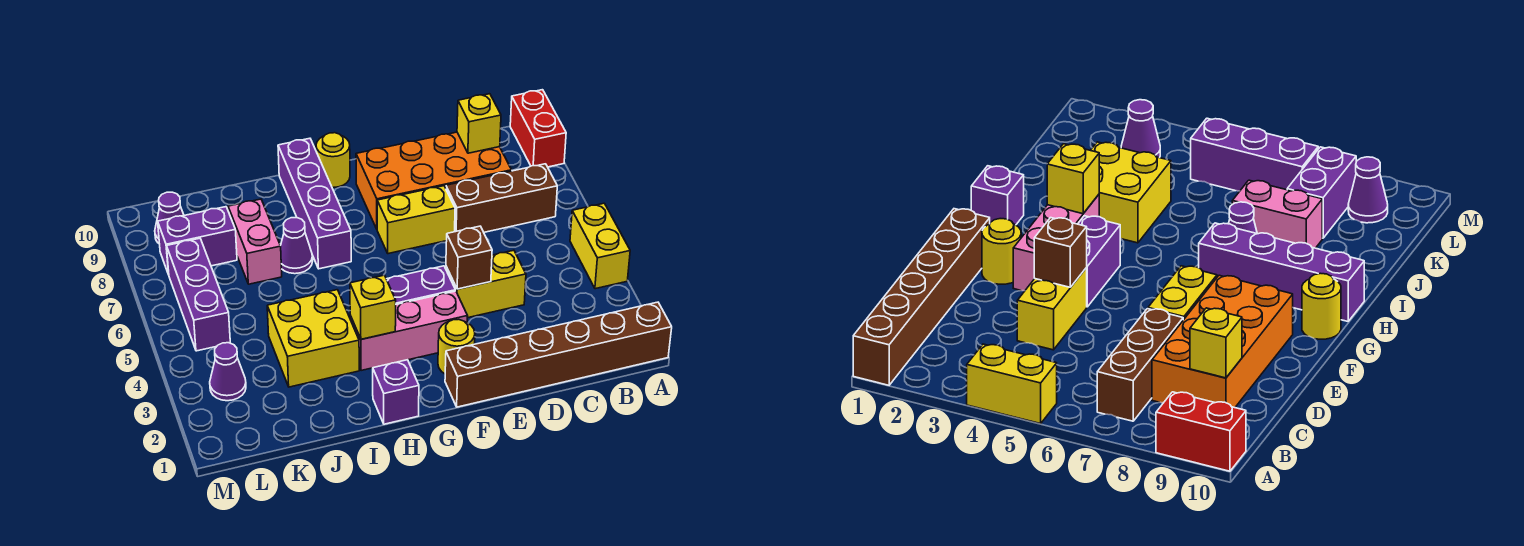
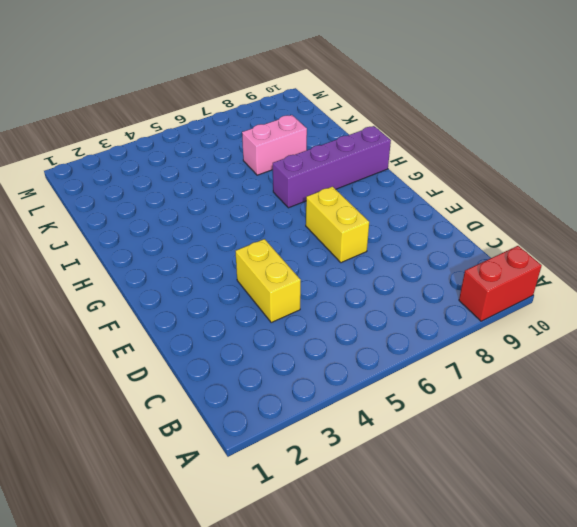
none -> brown brick A1:F1 level 1
none -> yellow brick A4:A5 level 1
none -> brown brick B7:D7 level 1

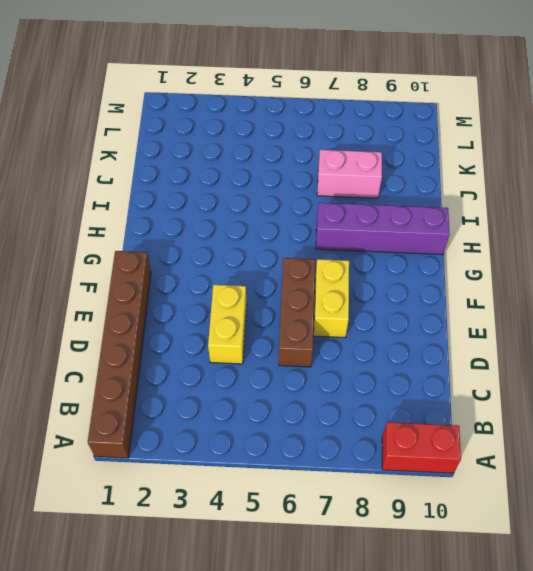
brown brick D6:F6 level 1 -> brown brick B7:D7 level 1
none -> yellow brick A4:A5 level 1
none -> orange brick C8:F9 level 1
none -> yellow round brick F2 level 1

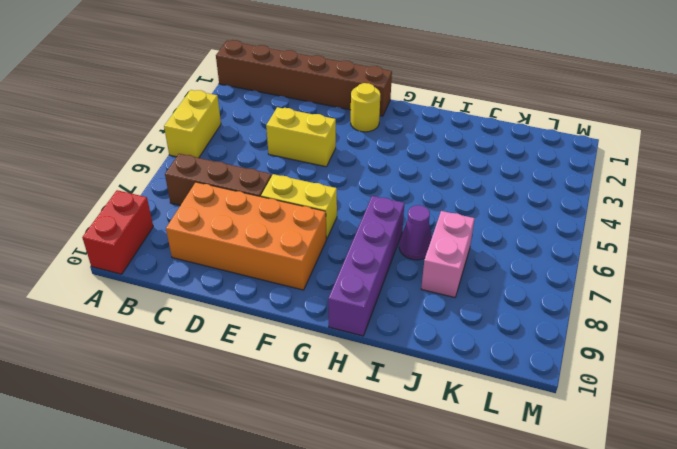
none -> pink brick F3:H3 level 1
none -> purple brick F4:G4 level 1
none -> yellow round brick G10 level 1

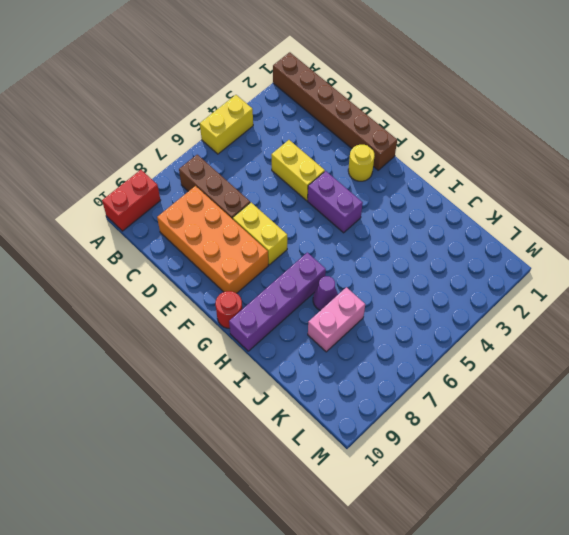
red round brick G10 level 1 -> yellow round brick G10 level 1
none -> pink brick F3:H3 level 1
none -> purple brick H1 level 1
none -> yellow brick I3:J4 level 1

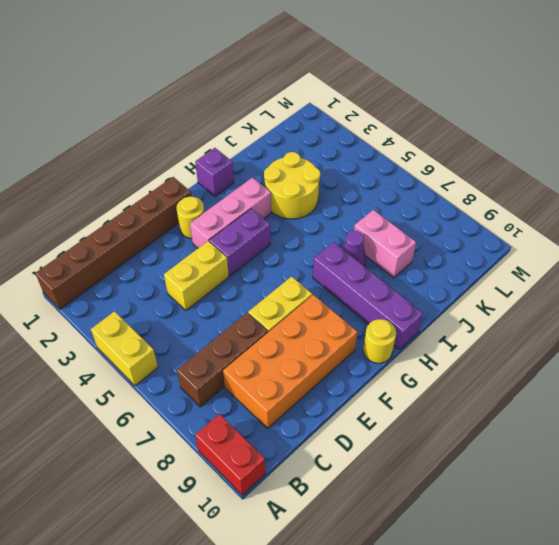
yellow round brick I3:J4 level 1 -> yellow brick I3:J4 level 1
none -> purple brick K8:L8 level 1
none -> purple cone L3 level 1
none -> purple brick L5:L7 level 1

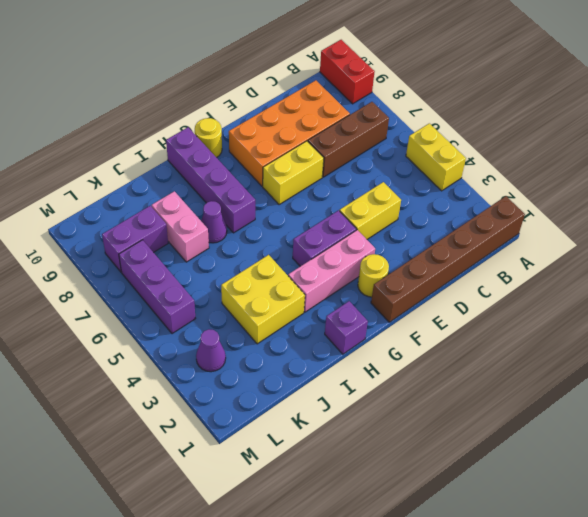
none -> purple cone L9 level 1
none -> yellow brick C9 level 2
none -> brown brick E4 level 2

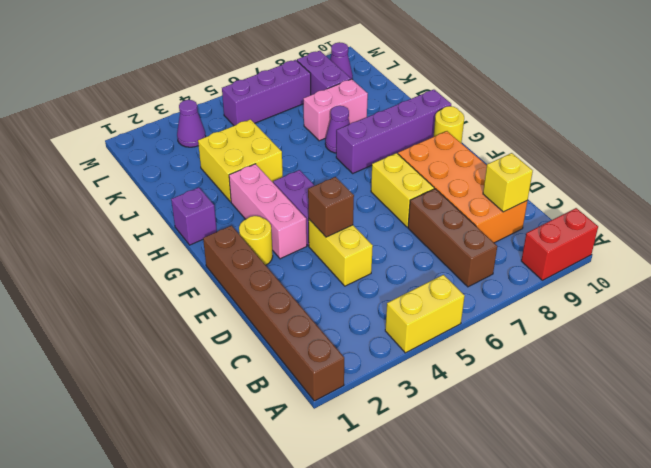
none -> yellow brick H3 level 2

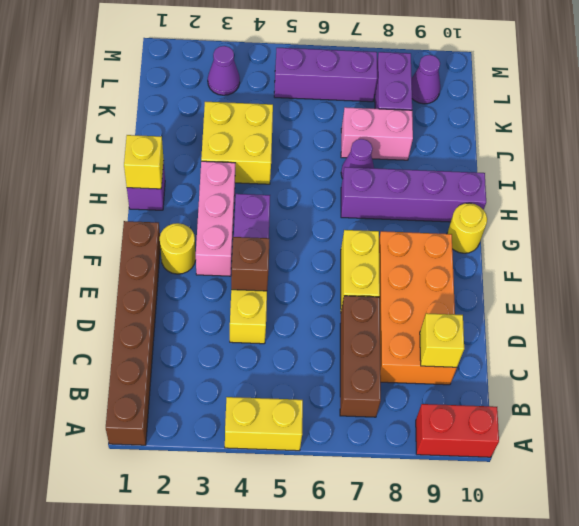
yellow brick H1 level 2 -> yellow brick H3 level 2

